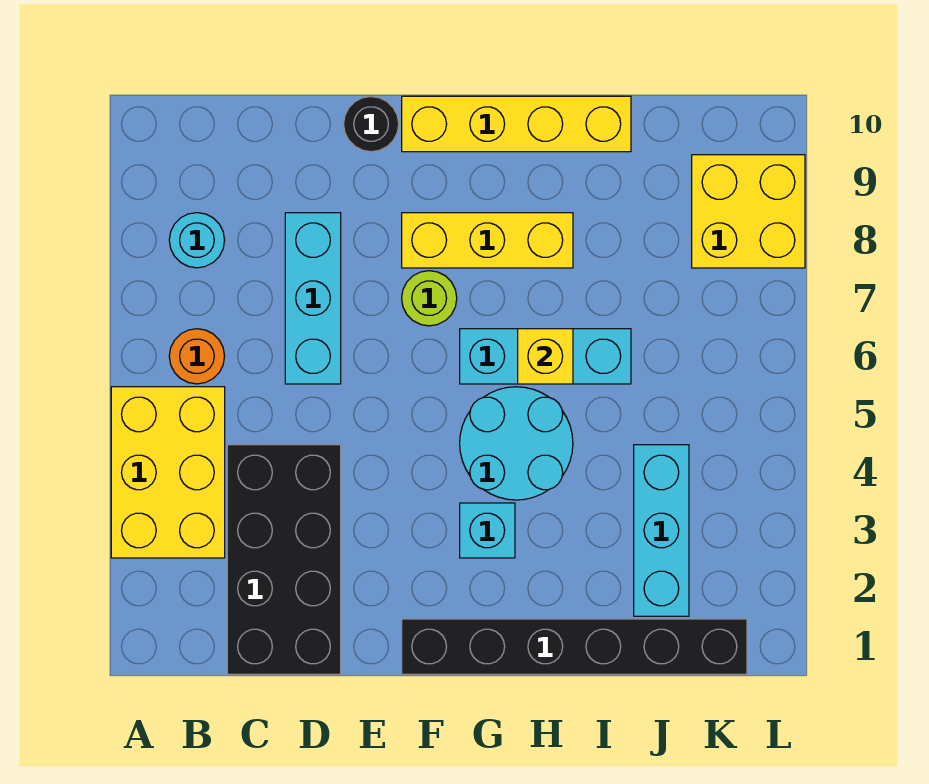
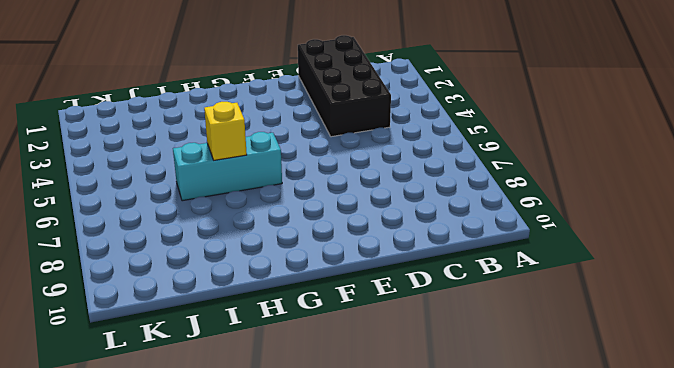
none -> yellow brick A3:B5 level 1
none -> orange round brick B6 level 1
none -> cyan round brick B8 level 1

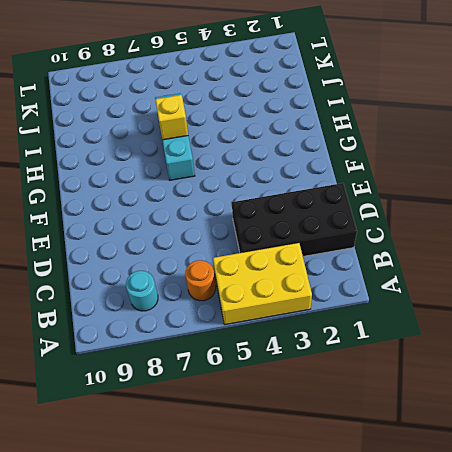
none -> cyan brick D6:D8 level 1
none -> black round brick E10 level 1
none -> black brick F1:K1 level 1

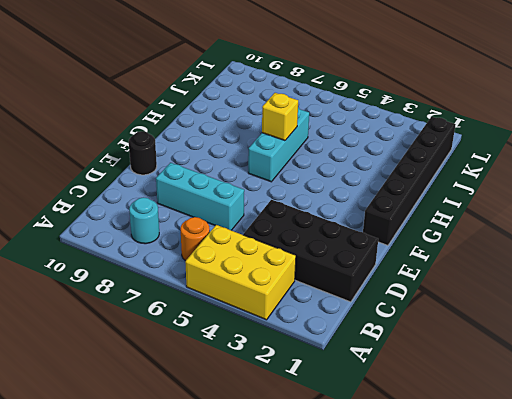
none -> lime round brick F7 level 1
none -> yellow brick F8:H8 level 1
none -> yellow brick F10:I10 level 1

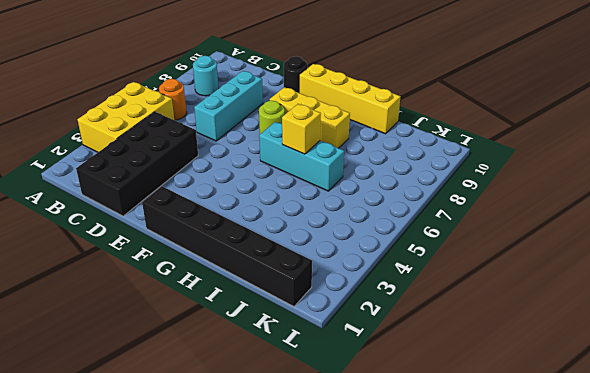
none -> cyan brick G3 level 1
none -> cyan round brick G4:H5 level 1
none -> cyan brick J2:J4 level 1

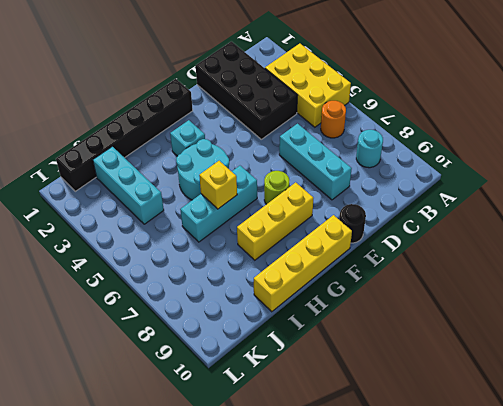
none -> yellow brick K8:L9 level 1

